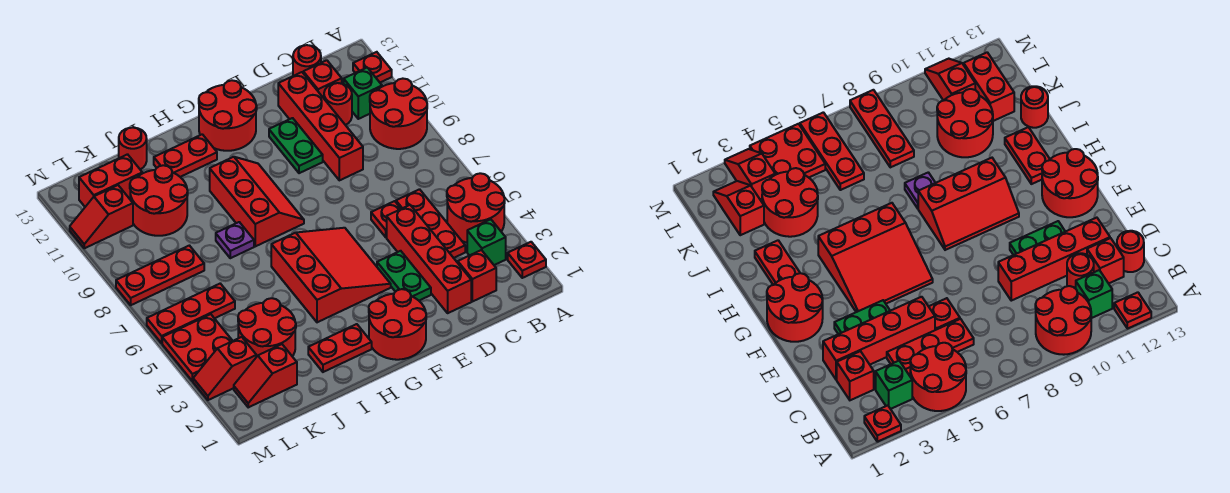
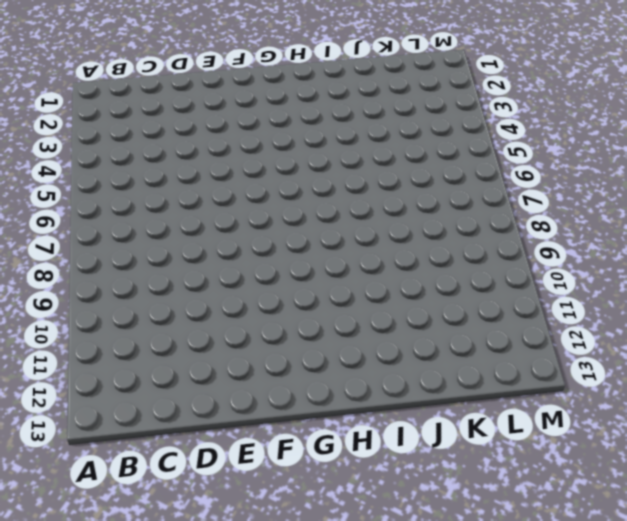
none -> red plate A2 level 1
none -> red round brick A4:B5 level 1
none -> red round brick A9:B10 level 1
none -> red plate A12 level 1

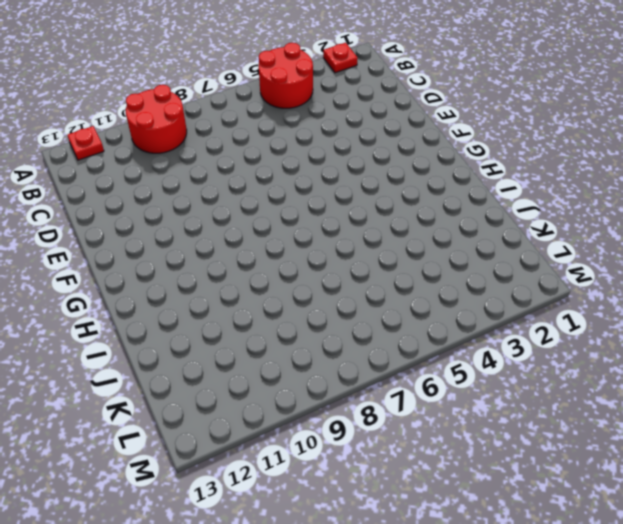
none -> green brick B3 level 1
none -> green brick B11 level 1
none -> red brick C2 level 1
none -> red plate C4:C6 level 1

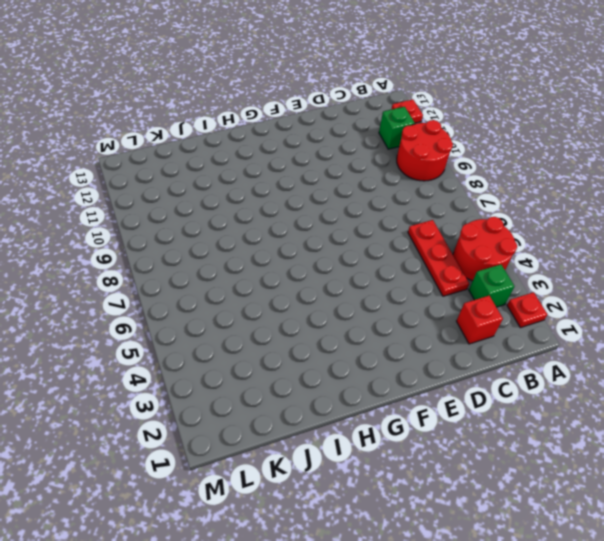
none -> red round brick C11 level 1
none -> red brick C12 level 1
none -> red round brick C13 level 1
none -> red brick D2:D5 level 1

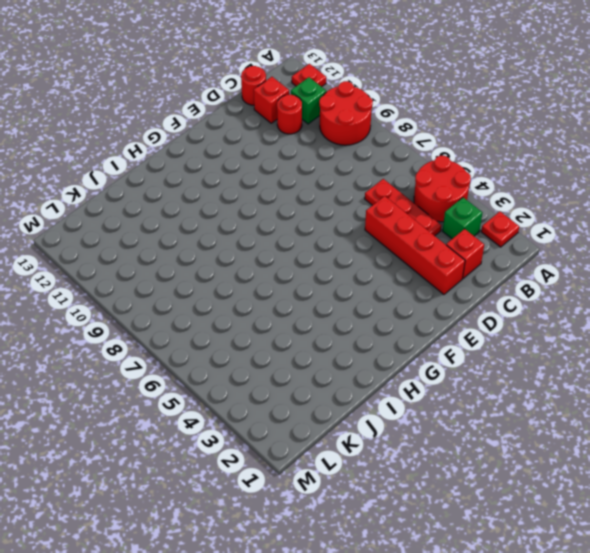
none -> red plate D6 level 1
none -> red brick D9:D12 level 1
none -> green plate E3:E4 level 1
none -> green plate E10:E11 level 1

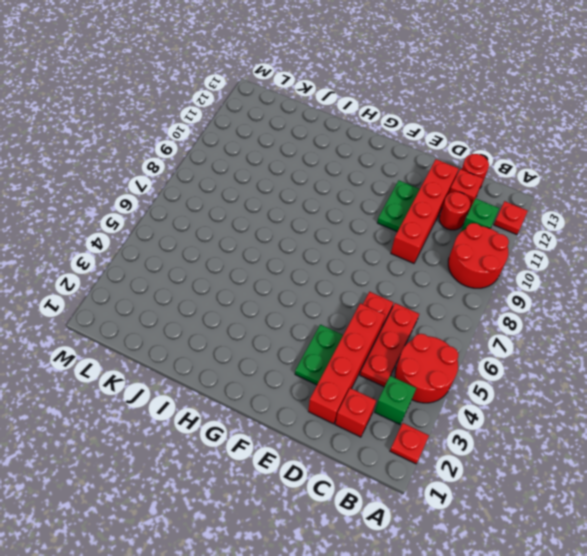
none -> red round brick F1:G2 level 1
none -> red slope F4:H6 level 1 top H
none -> red round brick F12:G13 level 1
none -> red slope G8:H10 level 1 top H

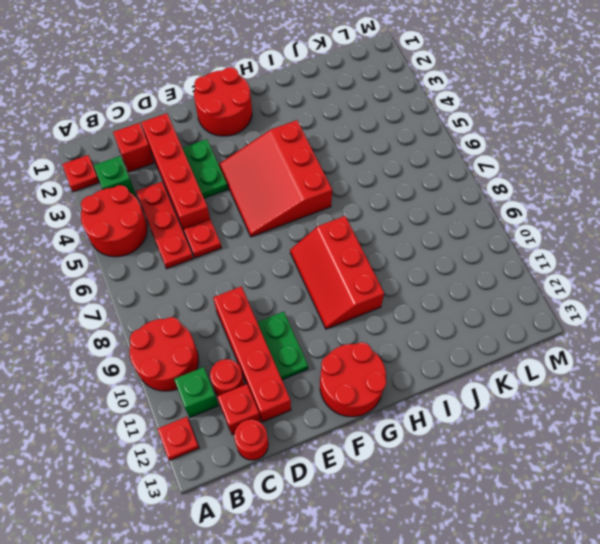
none -> red plate H2:I2 level 1
none -> red plate H12:I12 level 1
none -> purple plate I8 level 1
none -> red round brick J3:K4 level 1

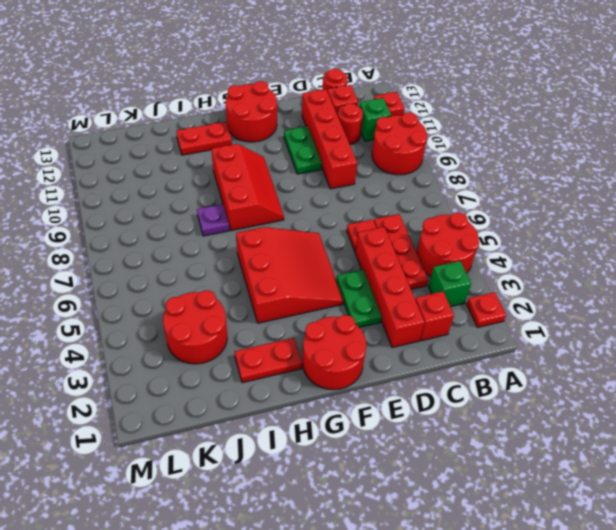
none -> red round brick J10:K11 level 1
none -> red round brick J13 level 1
none -> red slope K2:L2 level 1 top K
none -> red plate K6:M6 level 1

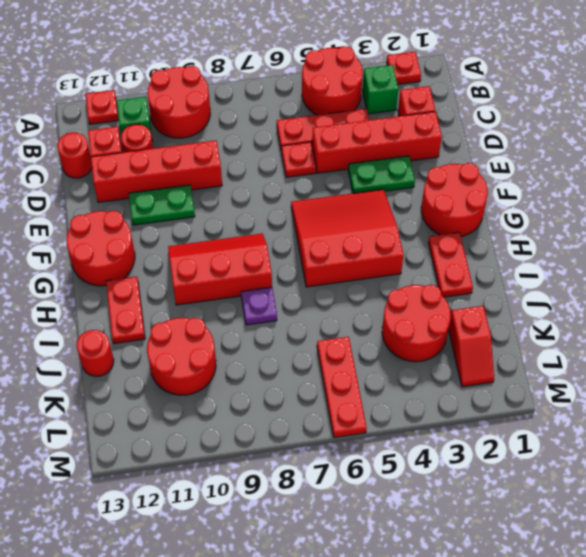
none -> red plate K8:M8 level 1
none -> red brick K12:L12 level 1
none -> red slope L3:M3 level 1 top L
none -> red plate L4:M5 level 1

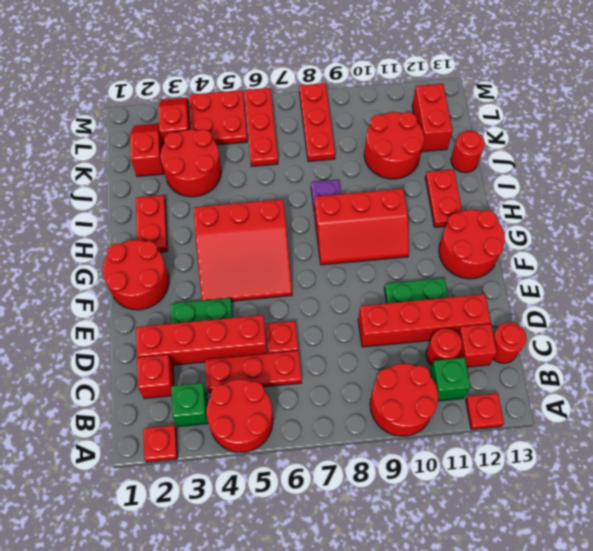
none -> red slope L11:M11 level 1 top L

